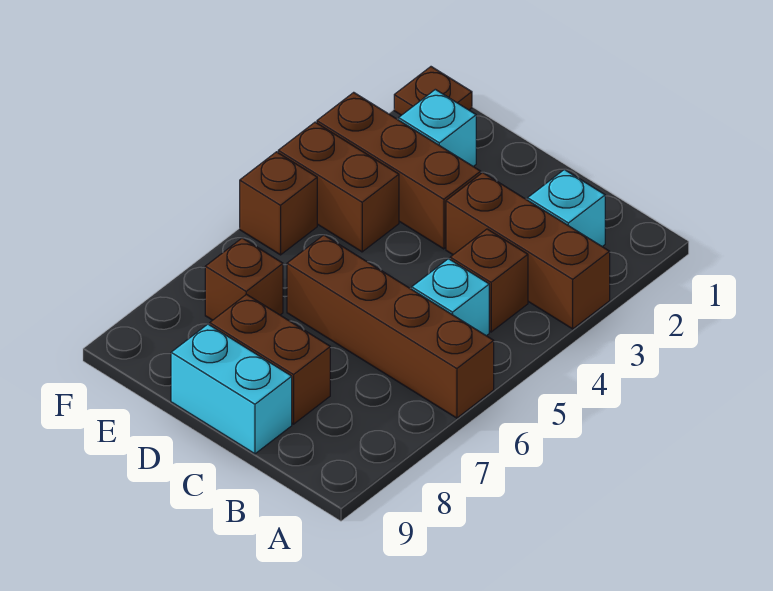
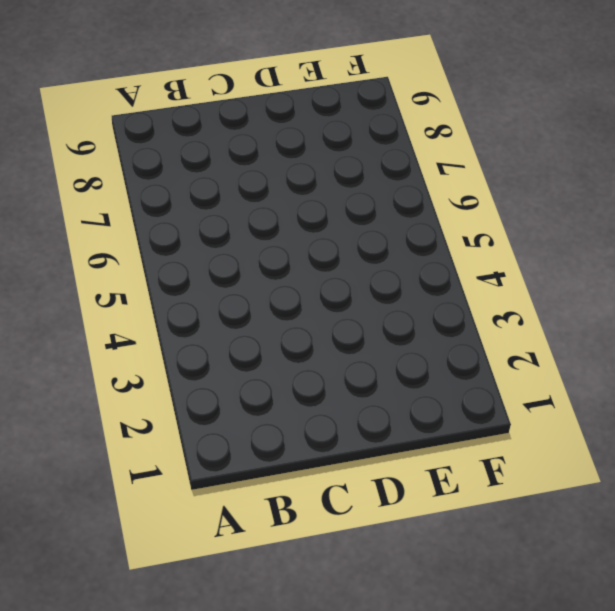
none -> brown brick A3:C3 level 1
none -> brown brick A6:D6 level 1
none -> cyan brick B2 level 1

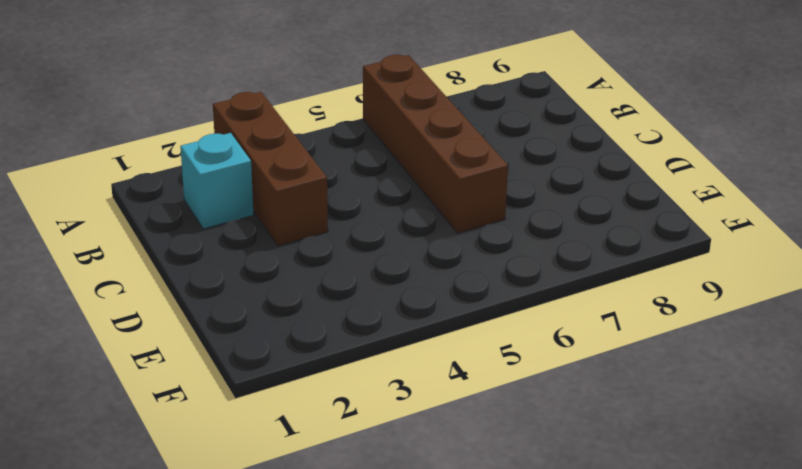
none -> brown brick B4 level 1
none -> cyan brick B5 level 1
none -> brown brick C8:D8 level 1

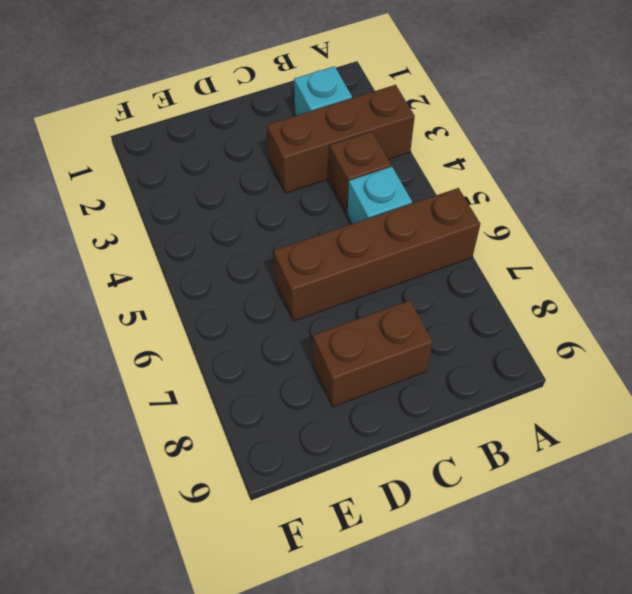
none -> cyan brick C9:D9 level 1
none -> brown brick D3:F3 level 1
none -> cyan brick E2 level 1

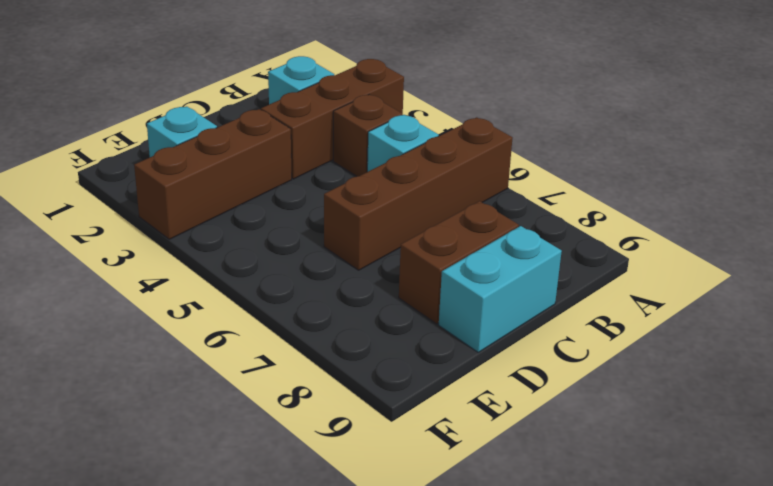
none -> brown brick E4:F4 level 1
none -> brown brick E7 level 1
none -> brown plate F1 level 1

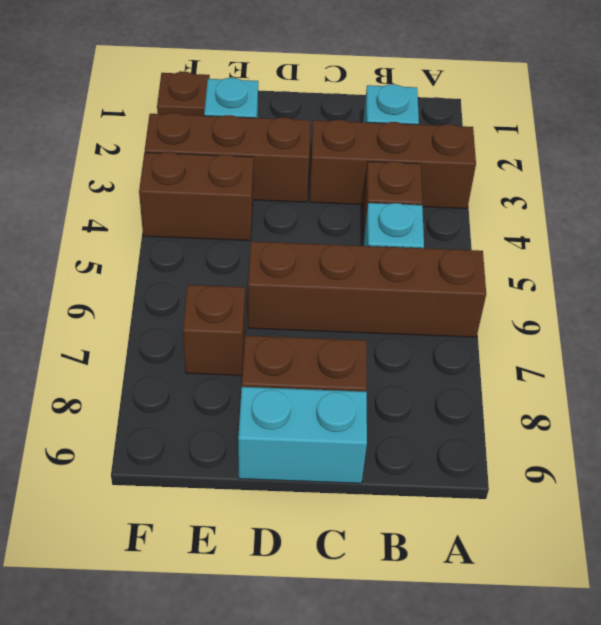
none -> brown brick F5 level 1

